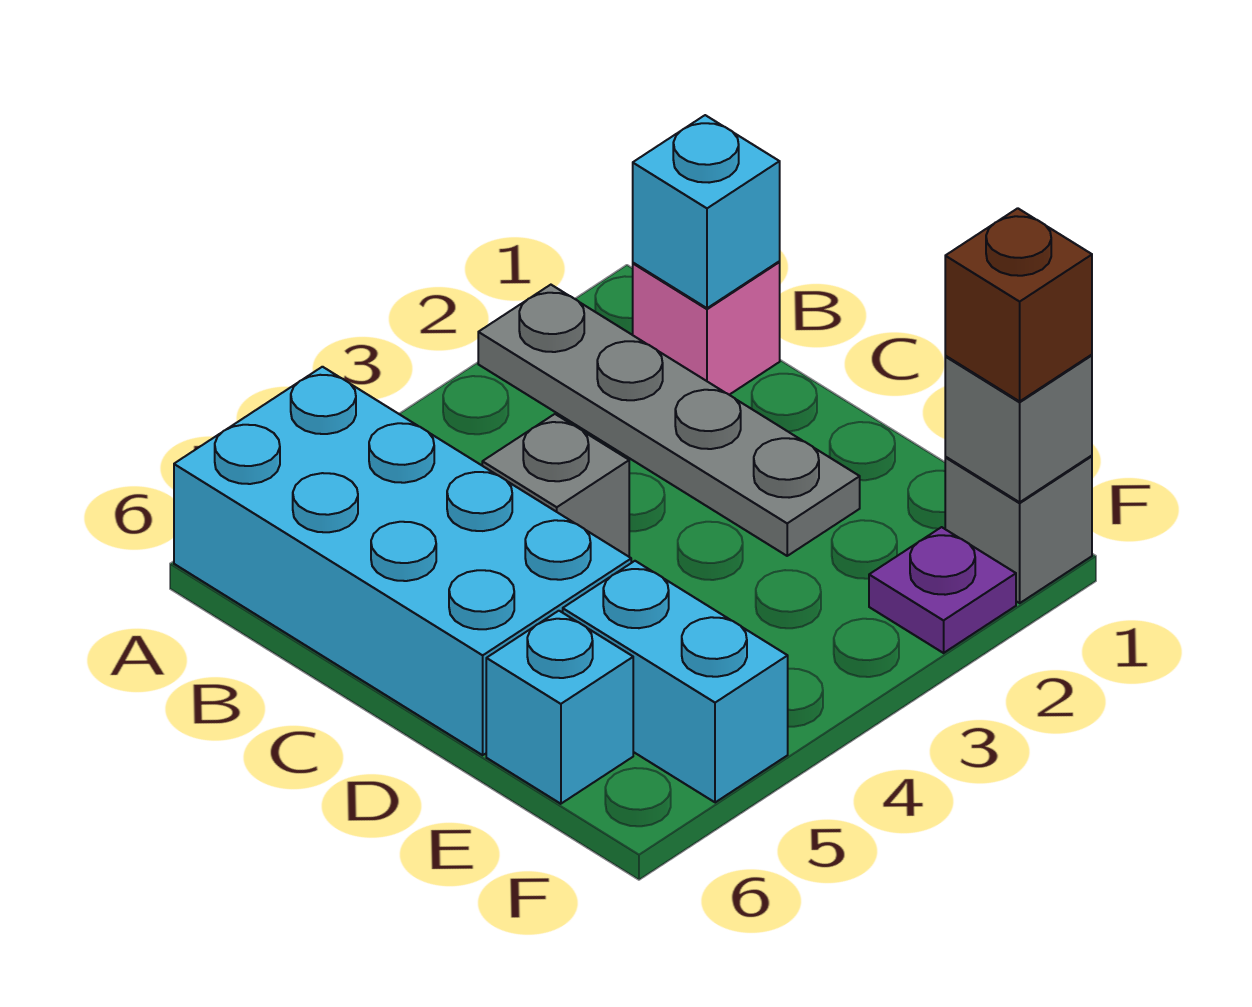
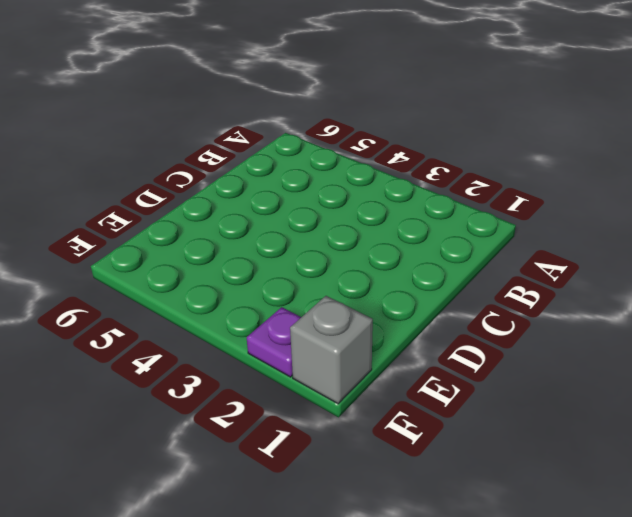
none -> grey plate A2:D2 level 1
none -> cyan brick A5:D6 level 1

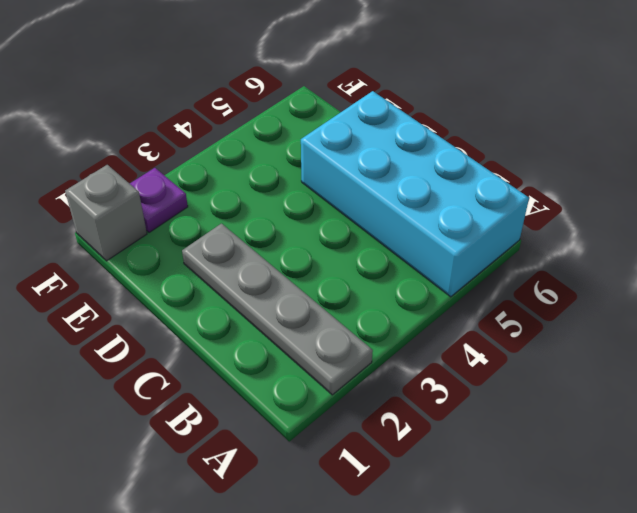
none -> pink brick B1 level 1
none -> grey brick C4 level 1

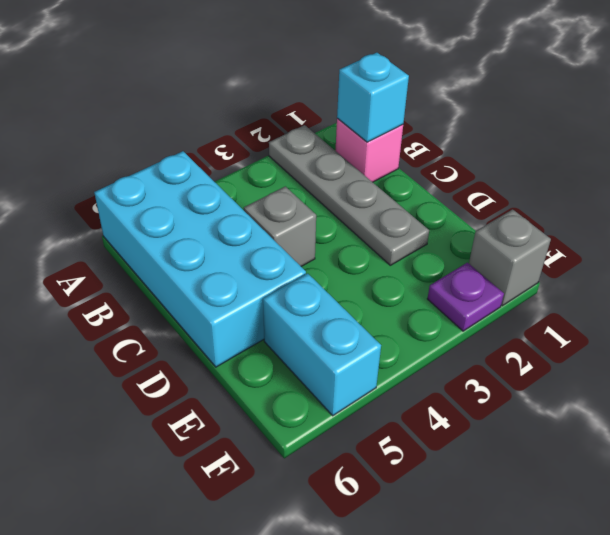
none -> cyan brick E6 level 1
none -> grey brick F1 level 2

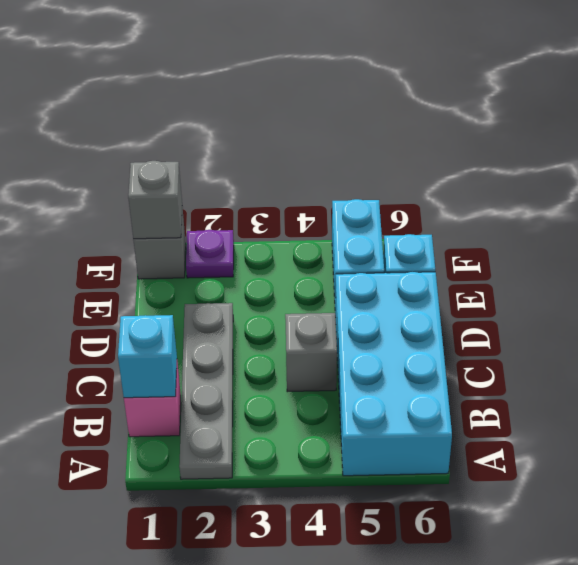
none -> brown brick F1 level 3

